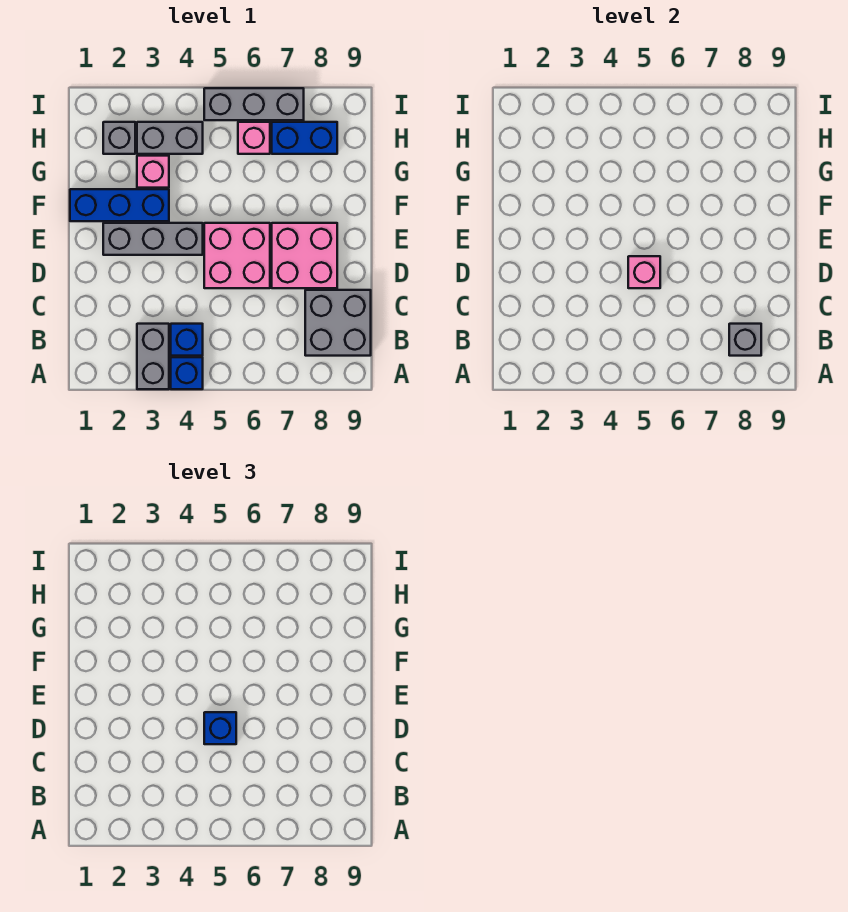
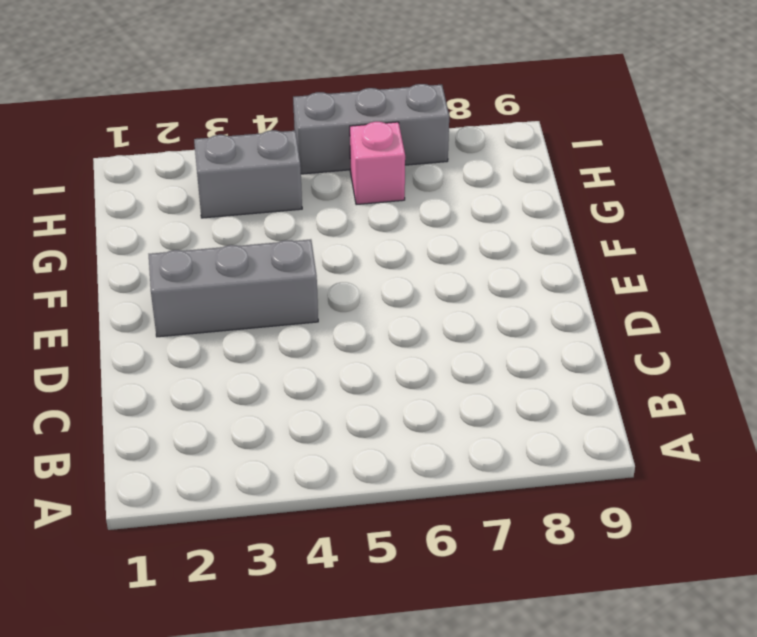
none -> grey brick A3:B3 level 1
none -> blue brick A4 level 1
none -> blue brick B4 level 1

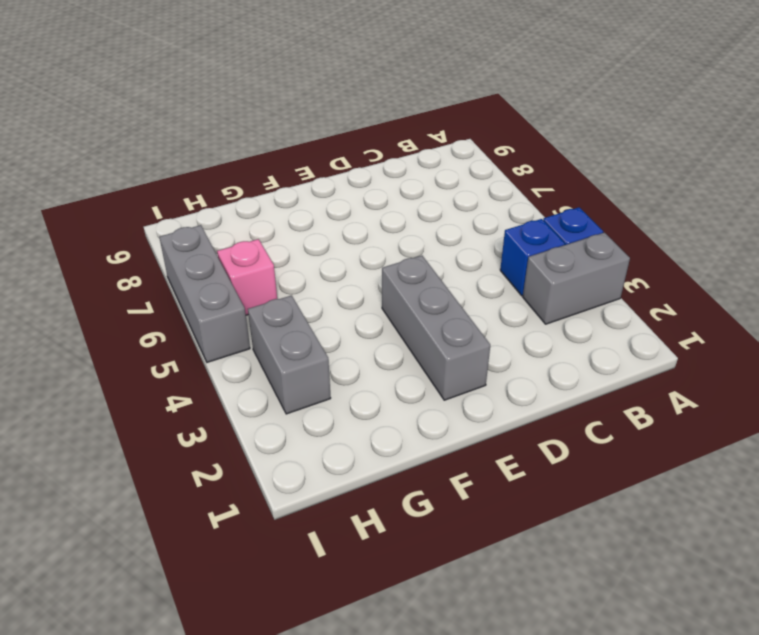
none -> grey brick B8:C9 level 1
none -> pink brick D5:E6 level 1
none -> pink brick D7:E8 level 1

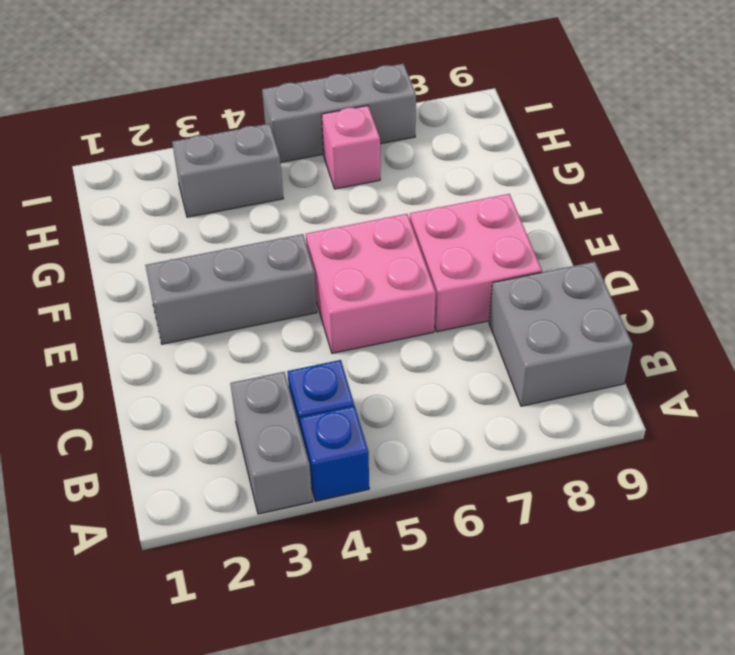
none -> blue brick F1:F3 level 1
none -> pink brick G3 level 1
none -> grey brick H2 level 1

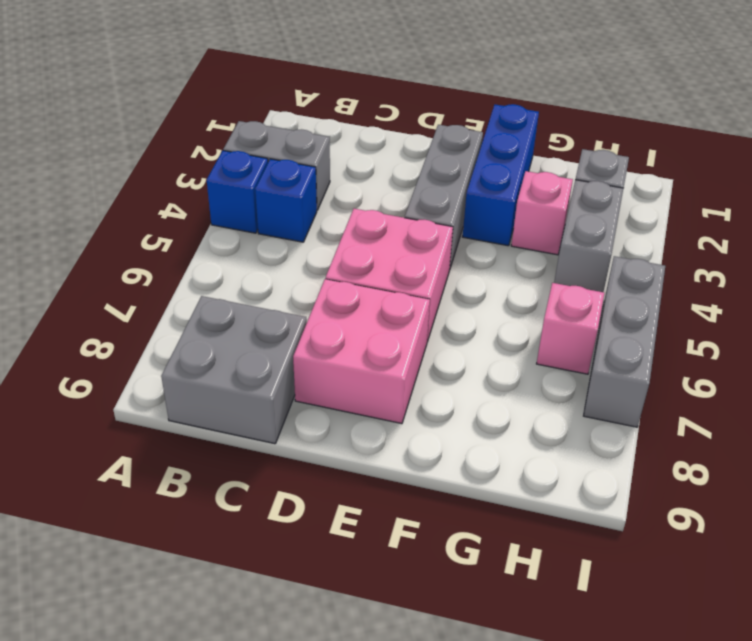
none -> blue brick H7:H8 level 1
none -> grey brick B8 level 2
none -> pink brick D5 level 2

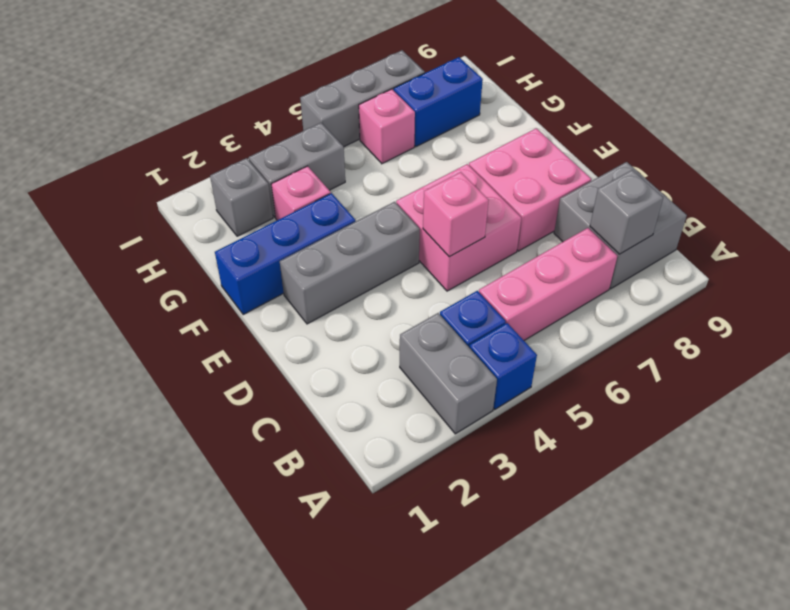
pink brick B5:B7 level 1 -> none
none -> blue brick D5 level 3

